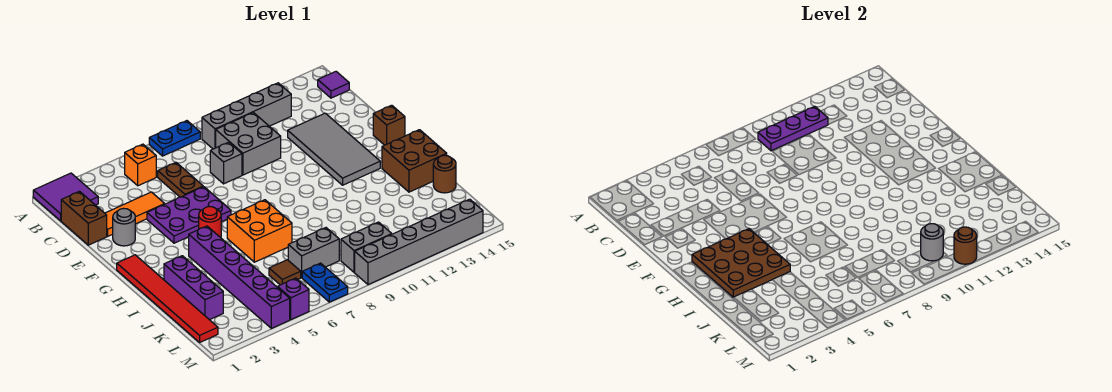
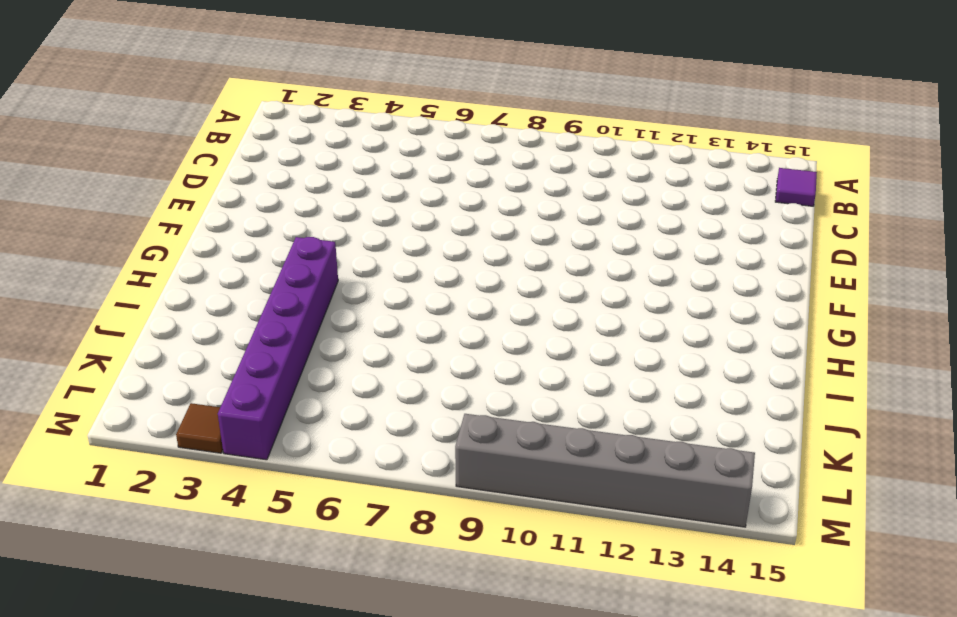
brown tile M3 level 1 -> brown tile K6 level 1
none -> purple tile A1:B2 level 1
none -> blue plate A7:A8 level 1
none -> orange brick B5 level 1
none -> grey brick B9:B12 level 1

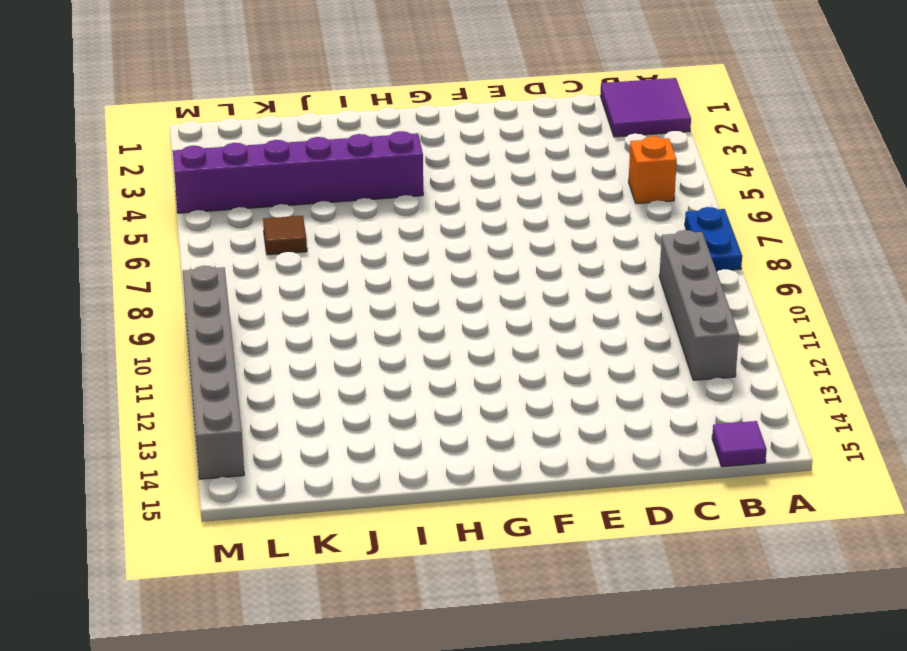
none -> brown brick C1:D1 level 1
none -> brown plate C6:D6 level 1
none -> grey brick C9:D10 level 1
none -> orange tile D2:D4 level 1

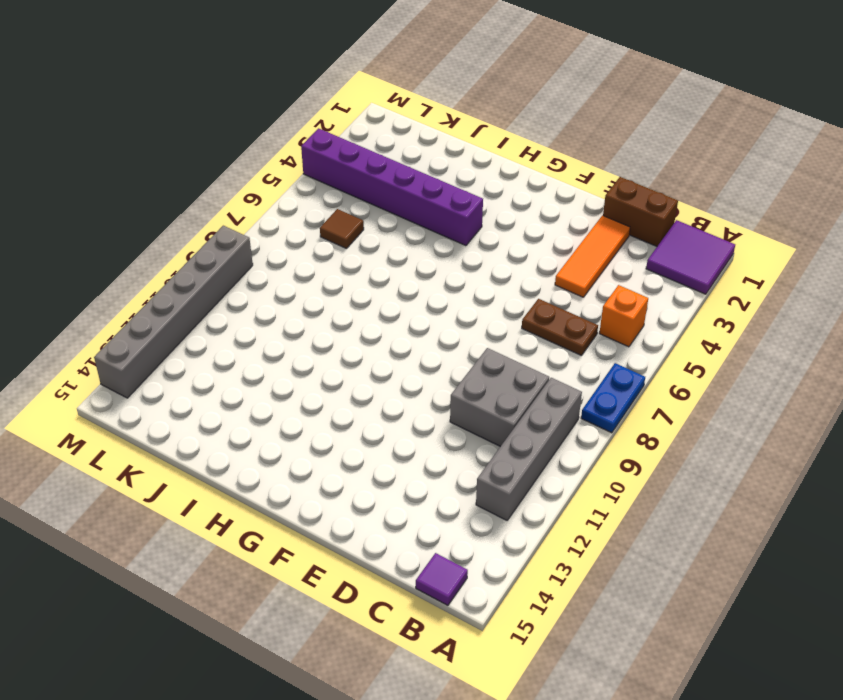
none -> grey brick D8 level 1
none -> grey tile D12:G13 level 1
none -> grey round brick E2 level 1
none -> purple plate E4:F6 level 1

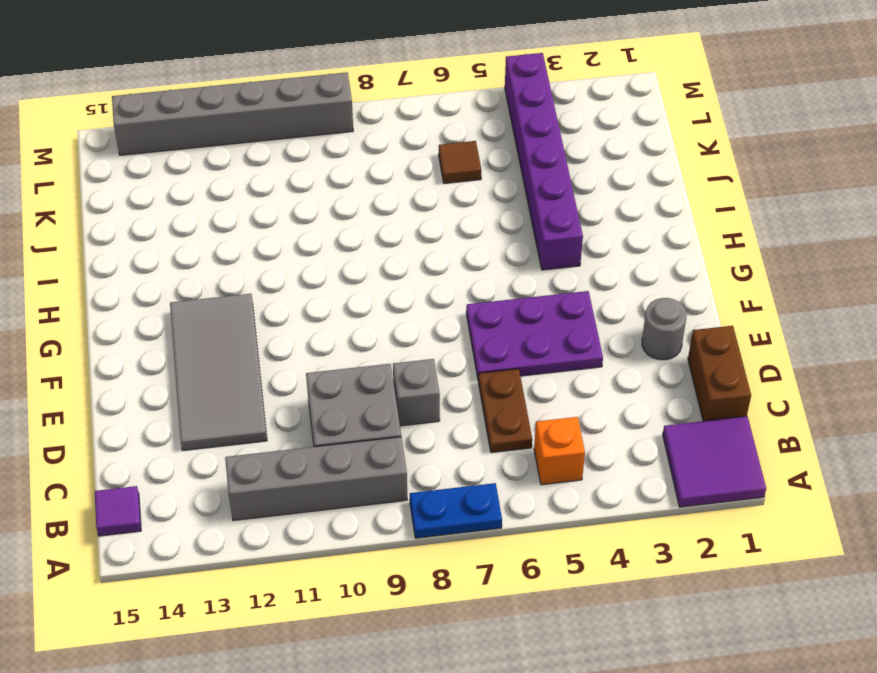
none -> orange tile D2:D4 level 1
none -> brown brick F15 level 1
none -> red tile G1:L1 level 1
none -> red round brick G5 level 1

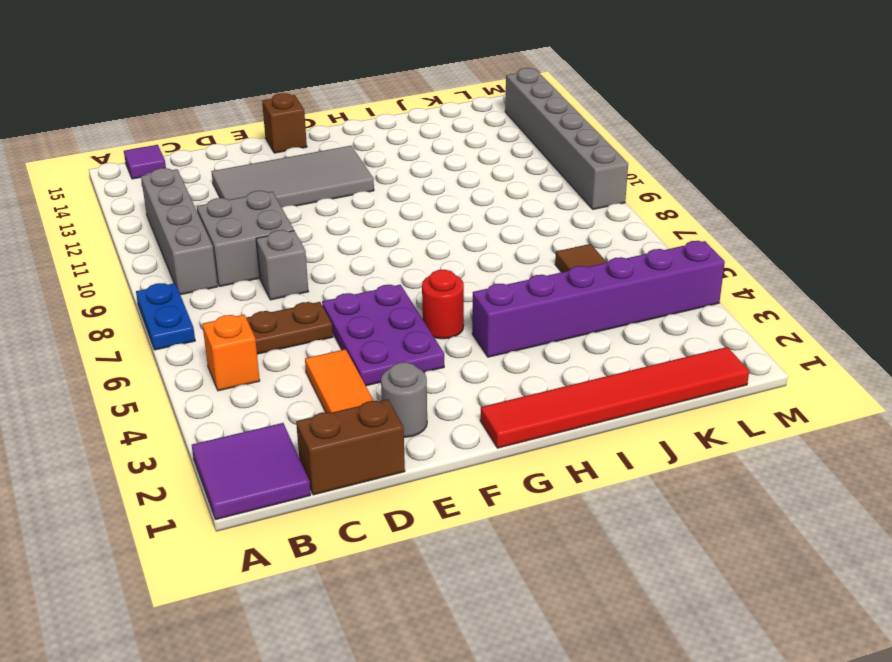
none -> orange brick H6:I7 level 1
none -> brown brick H14:I15 level 1
none -> purple brick I2:K2 level 1
none -> brown round brick J15 level 1

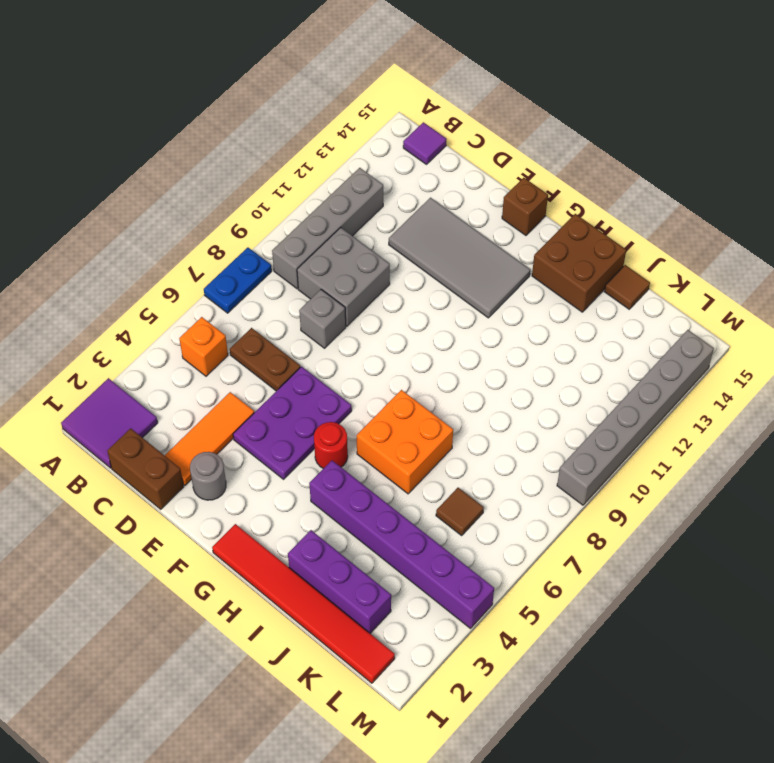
brown tile J15 level 1 -> brown round brick J15 level 1
none -> grey brick K7:K8 level 1
none -> blue plate L7:M7 level 1
none -> grey brick L9:L10 level 1
none -> purple brick M5 level 1

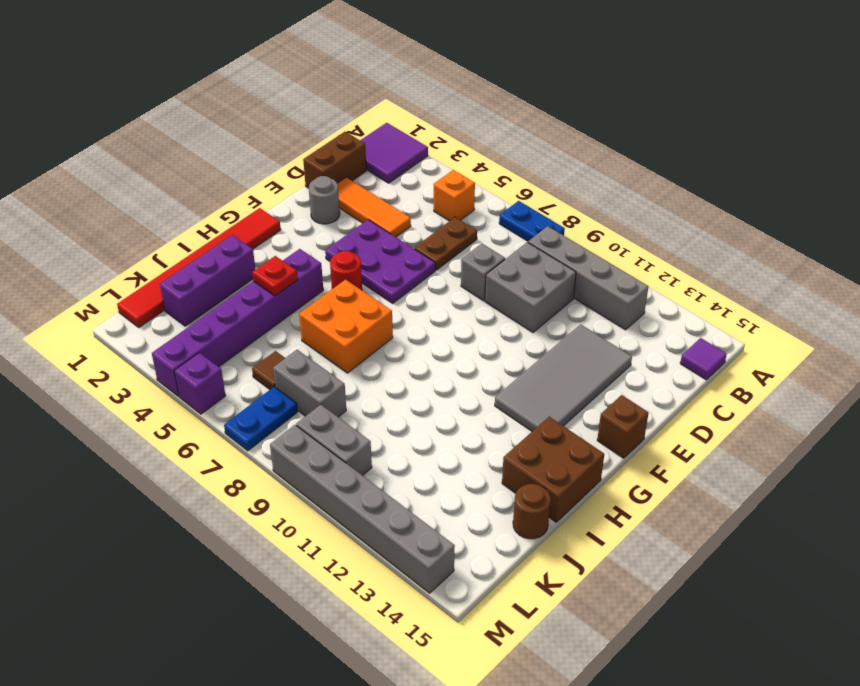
red plate I4 level 2 -> brown plate G2:I4 level 2
none -> purple plate B9:B11 level 2
none -> grey round brick L10 level 2
none -> brown round brick M11 level 2

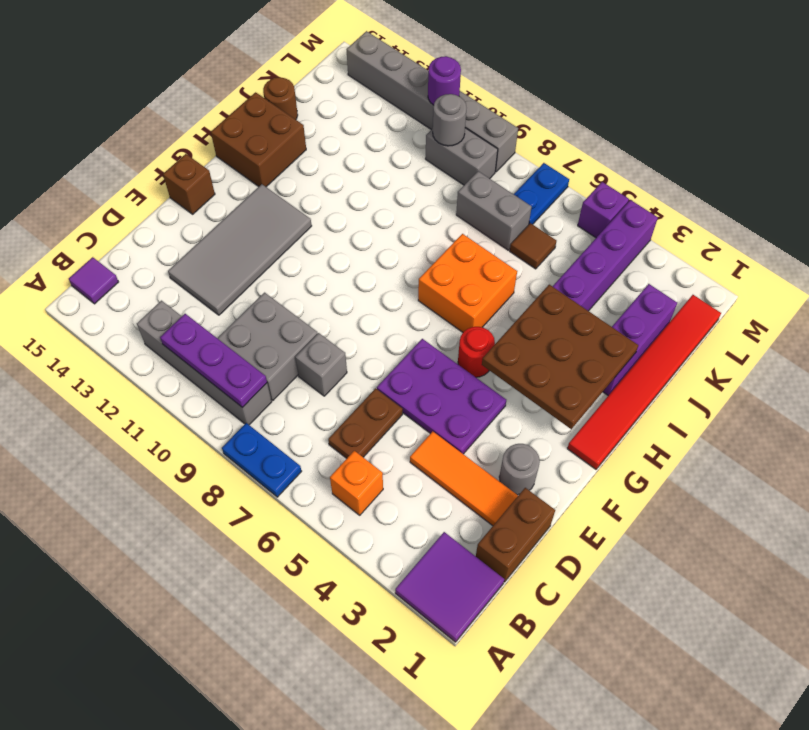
purple round brick M11 level 2 -> brown round brick M11 level 2

